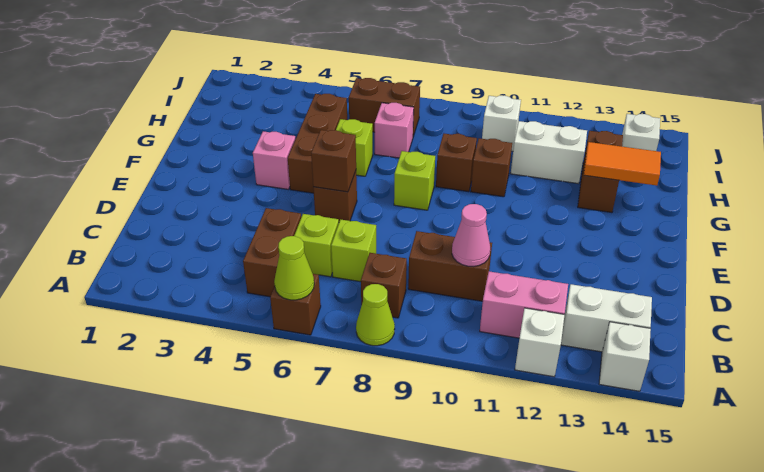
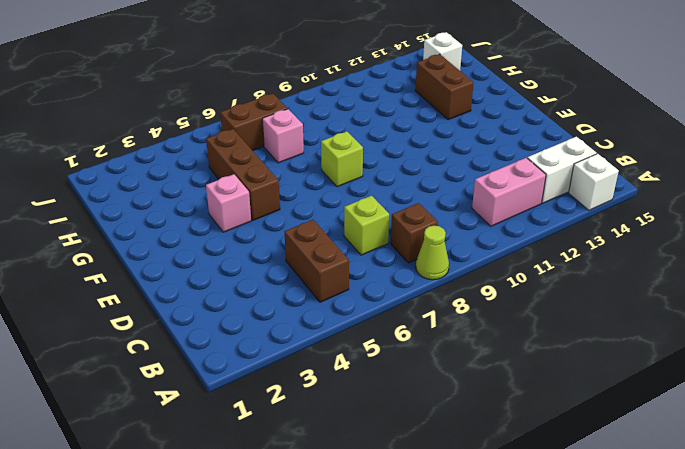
none -> brown brick A6 level 1
none -> white brick A12 level 1
none -> lime brick C6 level 1

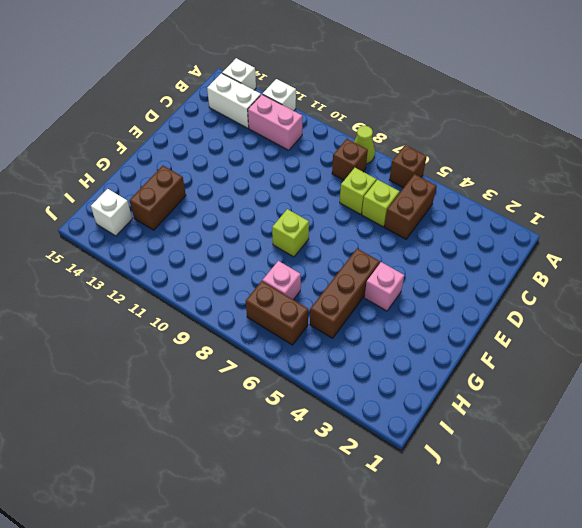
none -> brown brick C9:C10 level 1
none -> brown brick E6 level 1
none -> lime brick G6 level 1

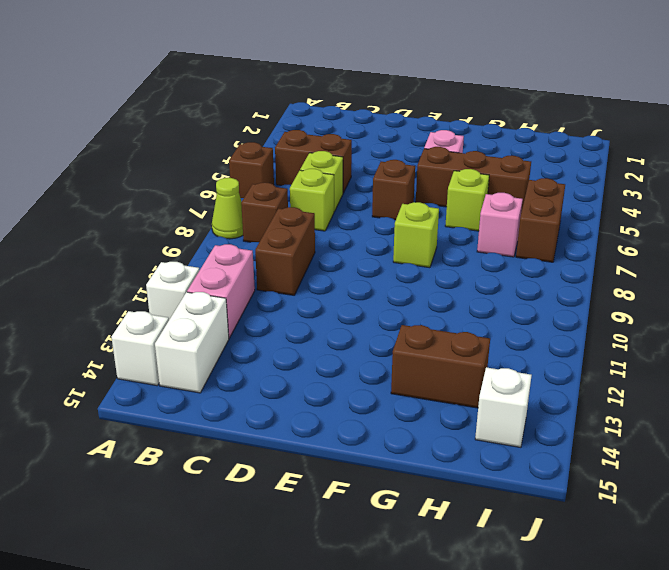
none -> brown brick G9 level 1
none -> brown brick G10 level 1
none -> white brick H11:H12 level 1

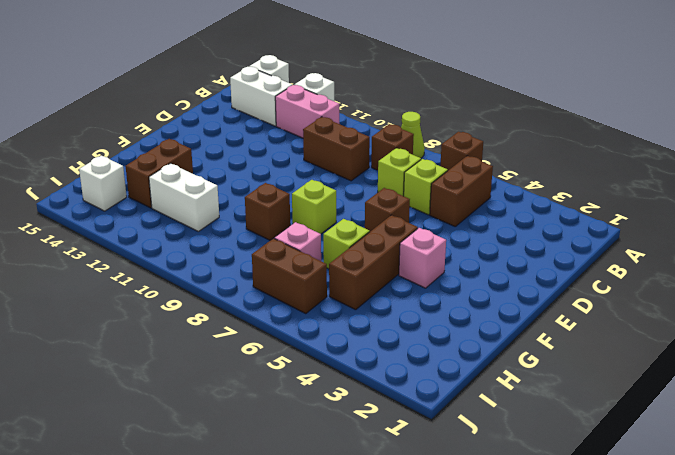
none -> brown brick G10 level 1
none -> white brick I10 level 1
none -> lime cone A6 level 2

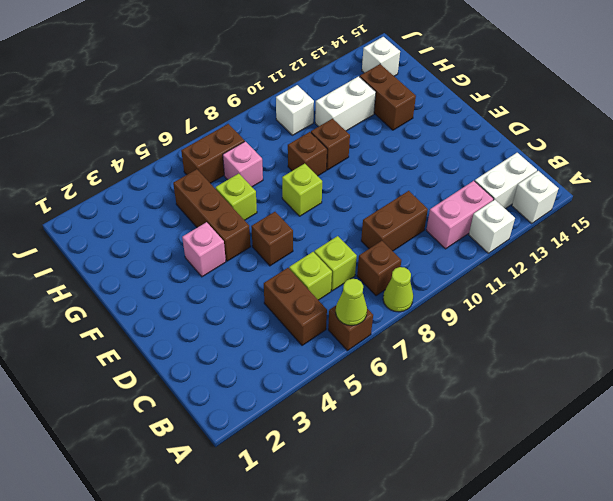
none -> pink cone C10 level 2
none -> brown brick E6 level 2
none -> orange tile G13:G14 level 2

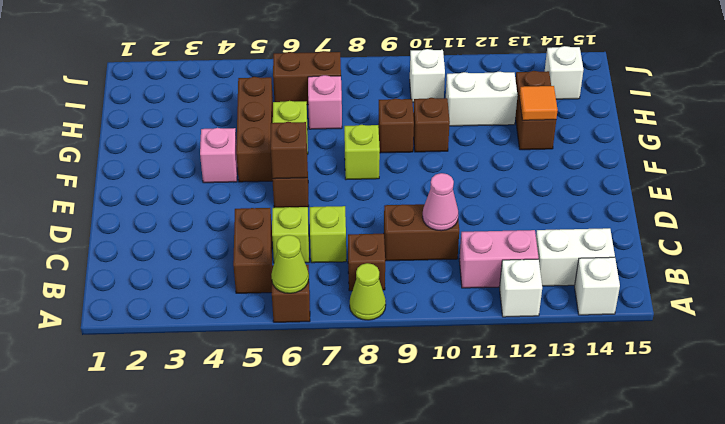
orange tile G13 level 2 -> orange tile G13:G14 level 2

